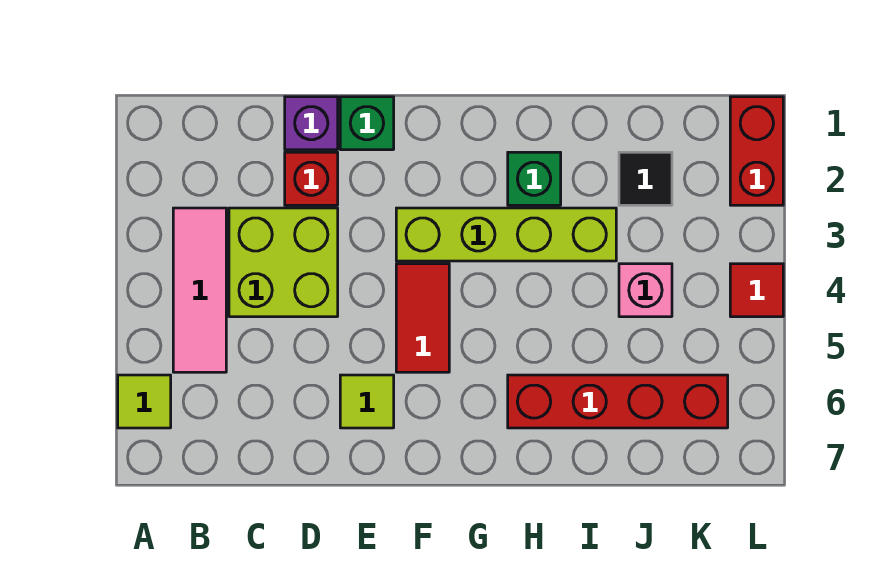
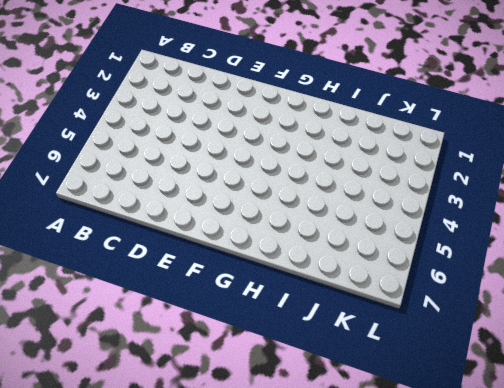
none -> lime tile A6 level 1
none -> pink tile B3:B5 level 1
none -> lime brick C3:D4 level 1

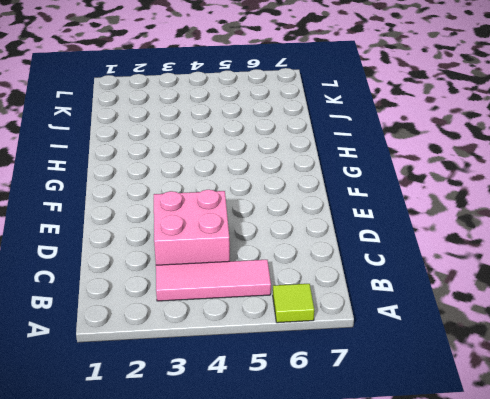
pink brick C3:D4 level 1 -> lime brick C3:D4 level 1
none -> purple brick D1 level 1
none -> red brick D2 level 1
none -> green brick E1 level 1

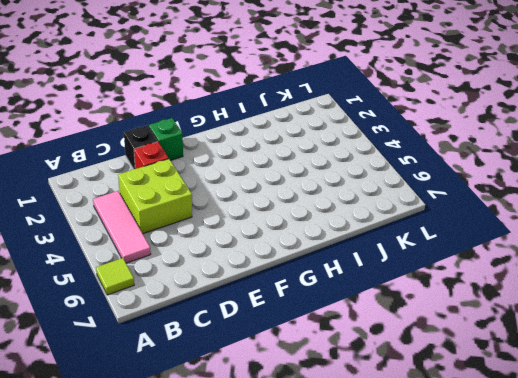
black brick D1 level 1 -> purple brick D1 level 1
none -> lime tile E6 level 1
none -> lime brick F3:I3 level 1
none -> red tile F4:F5 level 1

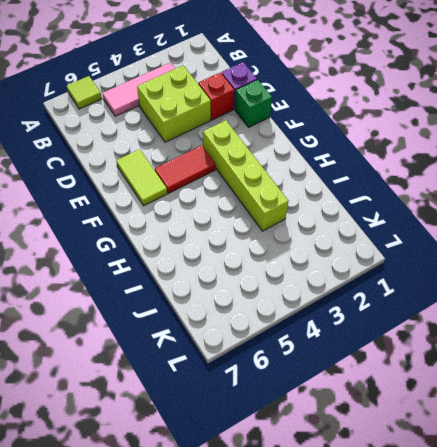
lime tile E6:F6 level 1 -> lime tile E6 level 1
none -> green brick H2 level 1
none -> red brick H6:K6 level 1
none -> black tile J2 level 1

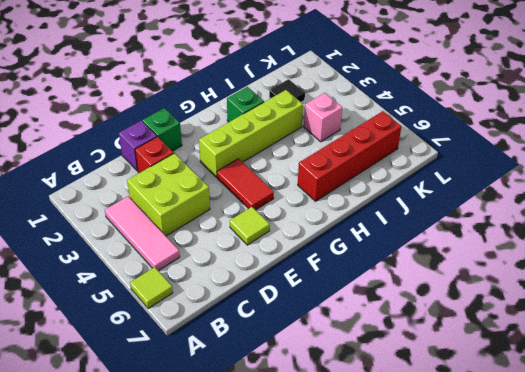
none -> red brick L1:L2 level 1
none -> red tile L4 level 1

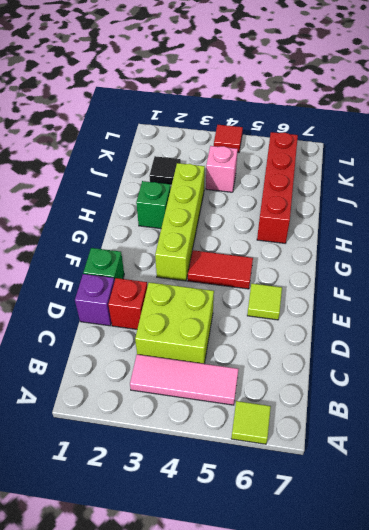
none -> red brick L1:L2 level 1

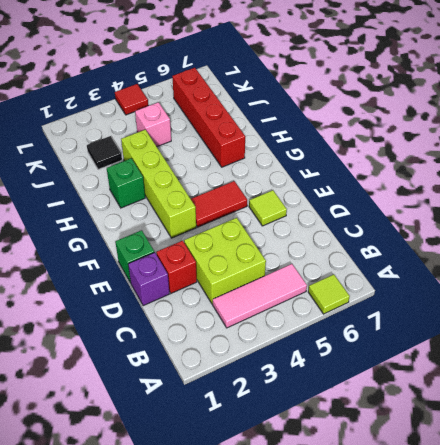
none -> red brick L1:L2 level 1

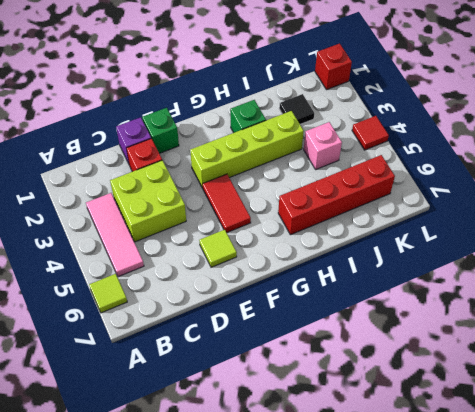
red brick L1 level 1 -> red brick L1:L2 level 1

